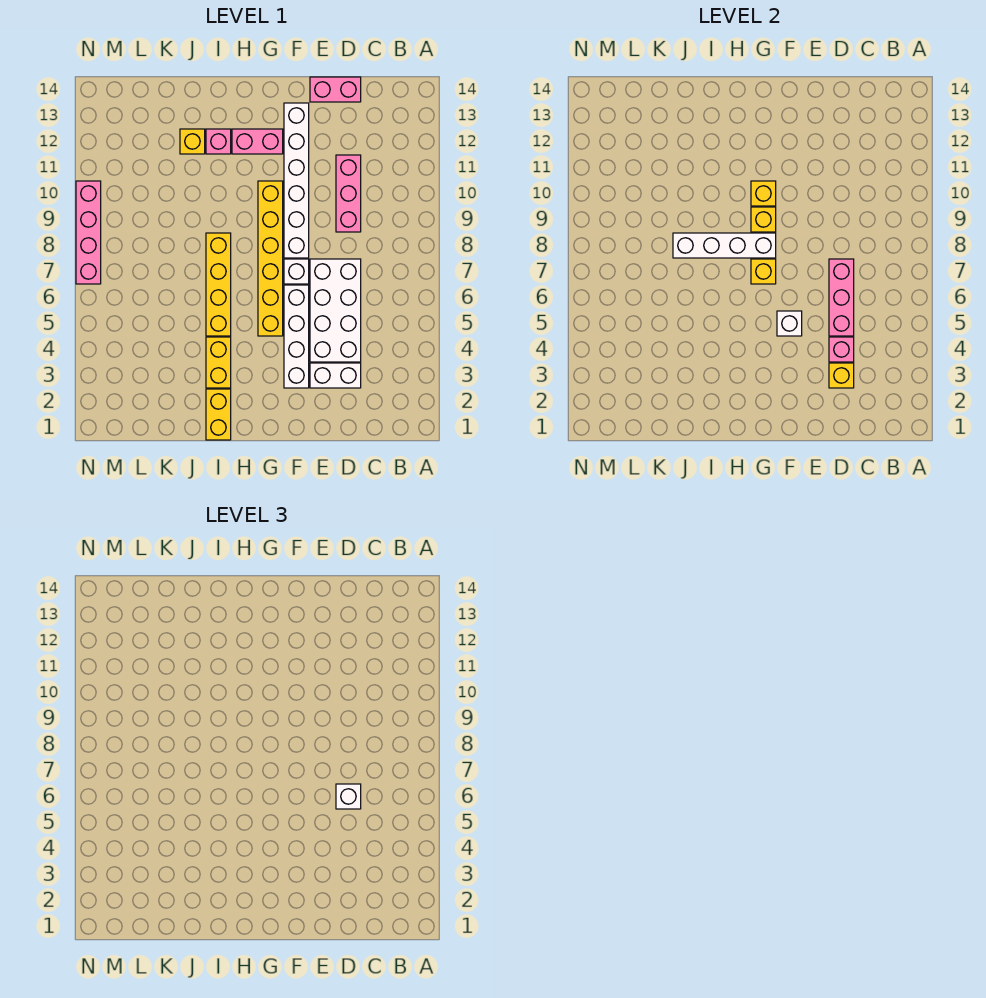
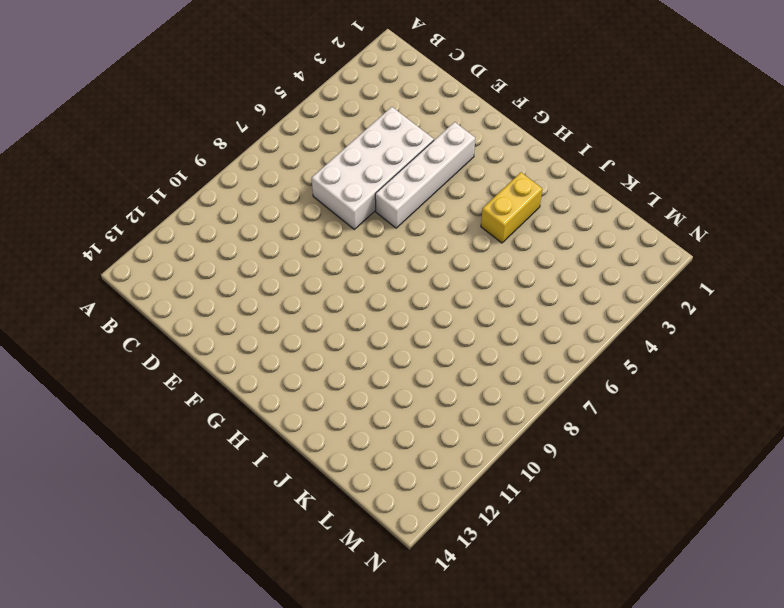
none -> white brick D3:E3 level 1
none -> pink brick D9:D11 level 1
none -> pink brick D14:E14 level 1

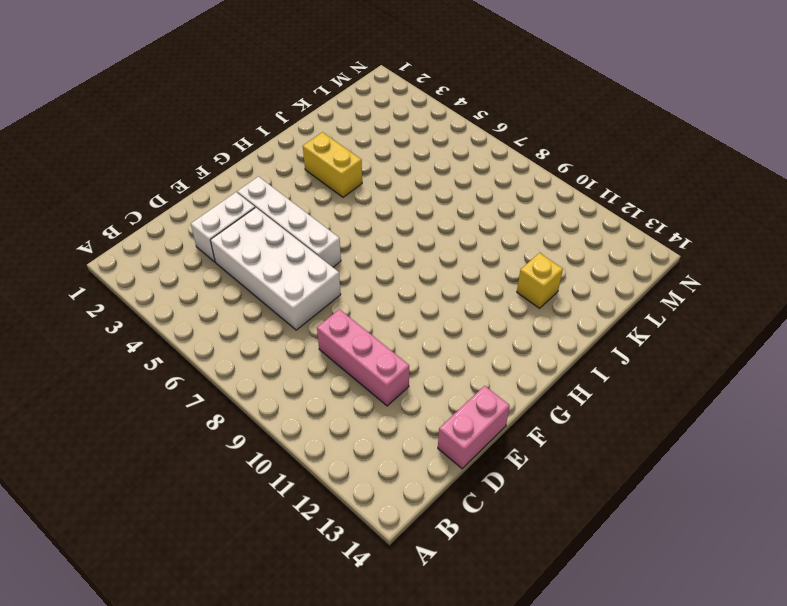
none -> white brick F7 level 1
none -> white brick F8:F13 level 1
none -> yellow brick G5:G10 level 1

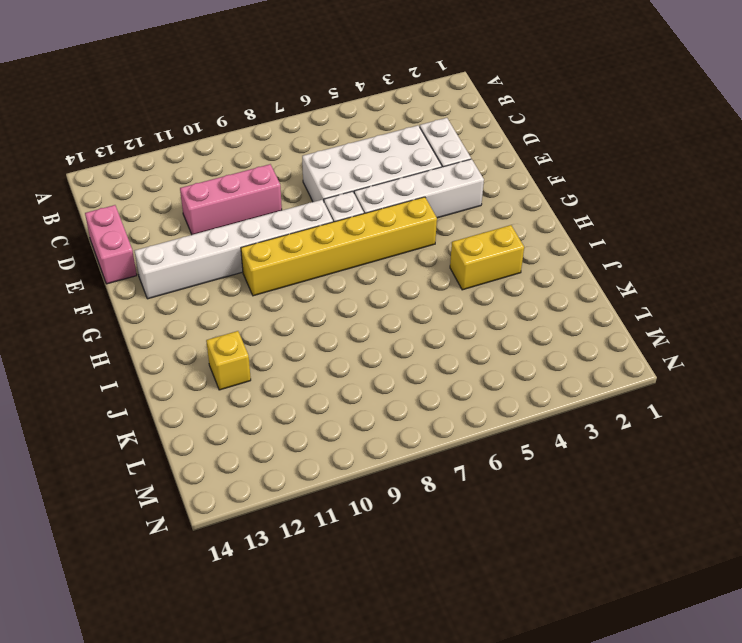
none -> pink brick G12:H12 level 1
none -> yellow brick I1:I2 level 1
none -> yellow brick I5:I8 level 1

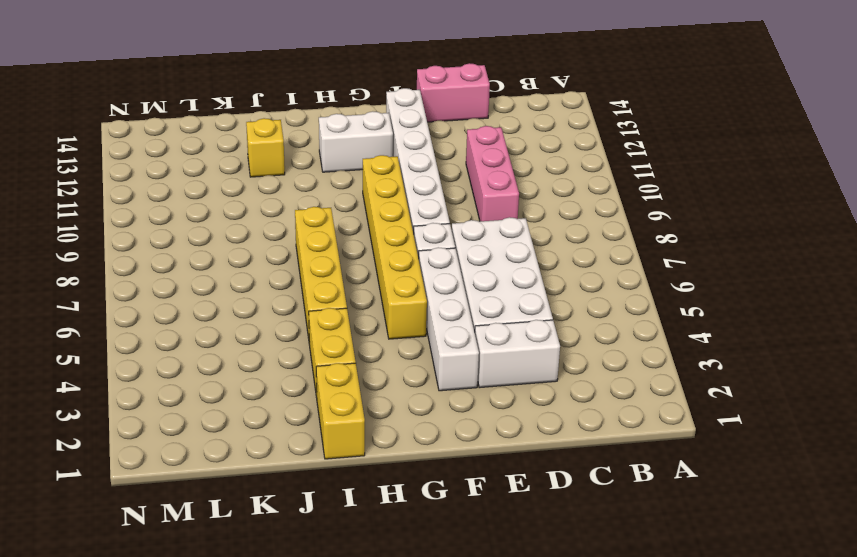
white brick G12:H12 level 1 -> pink brick G12:H12 level 1
none -> pink brick I12 level 1
none -> pink brick N7:N10 level 1
none -> yellow brick D3 level 2

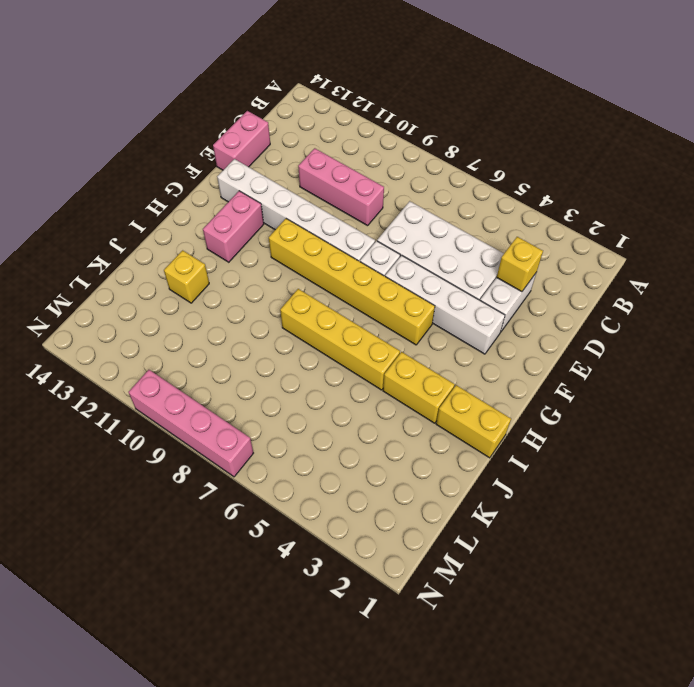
none -> pink brick I12 level 1
none -> pink brick D4 level 2
none -> pink brick D5:D7 level 2

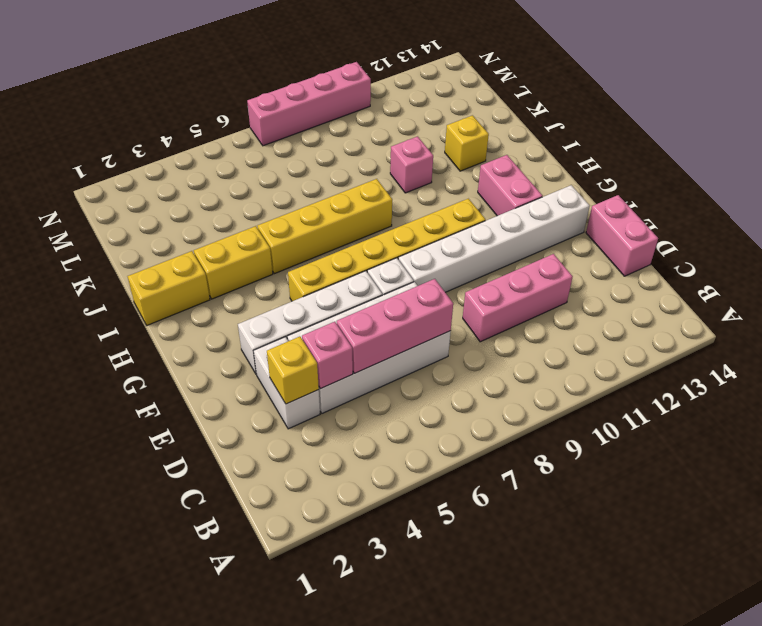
pink brick J10 level 1 -> pink brick I12 level 1
none -> white brick F5 level 2
none -> yellow brick G7 level 2
none -> white brick G8:J8 level 2

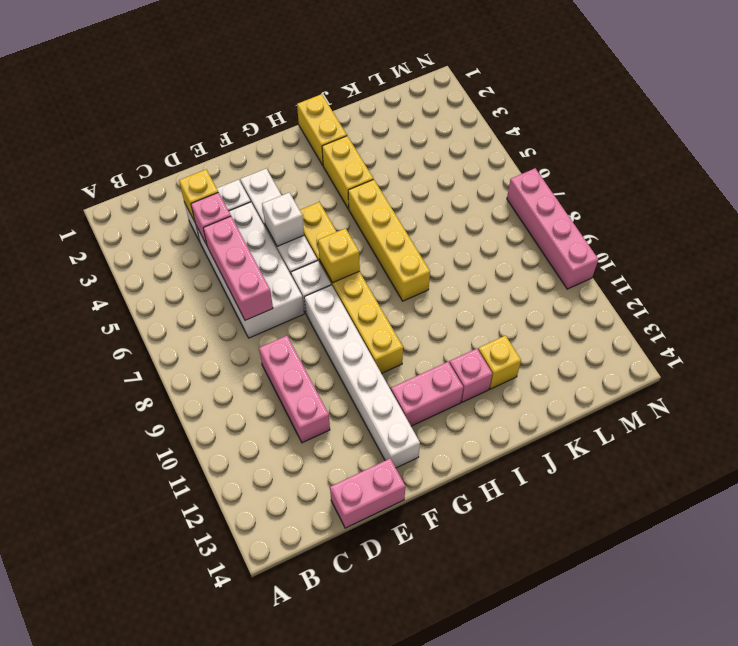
none -> white brick G8:J8 level 2
none -> yellow brick G9 level 2
none -> yellow brick G10 level 2

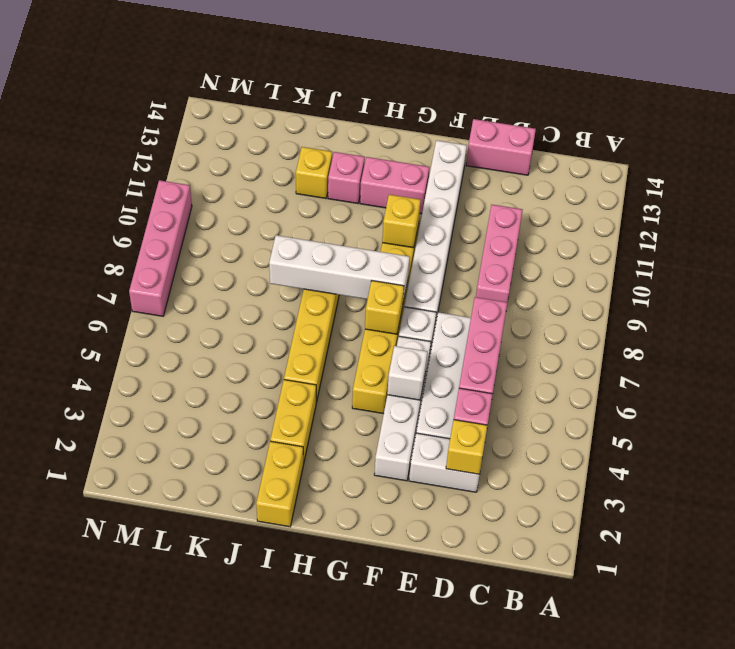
none -> yellow brick G9 level 2
none -> white brick D6 level 3

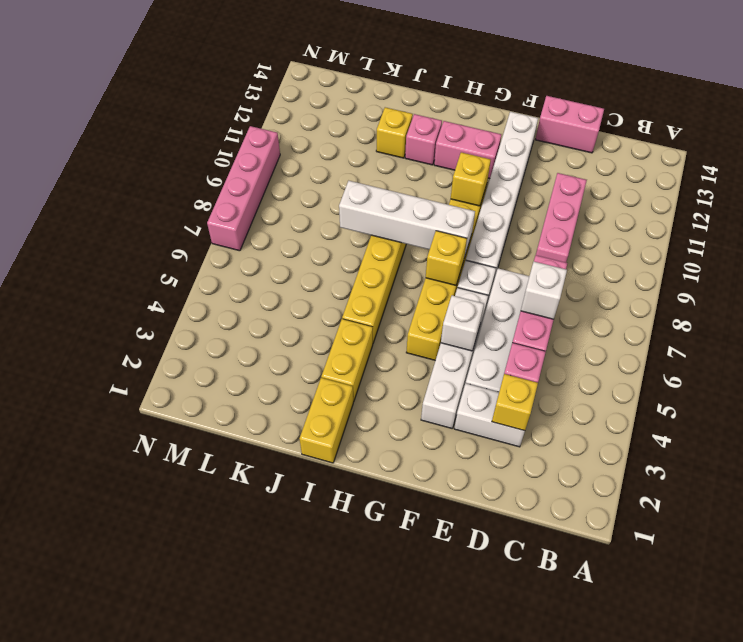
none -> yellow brick G9 level 2

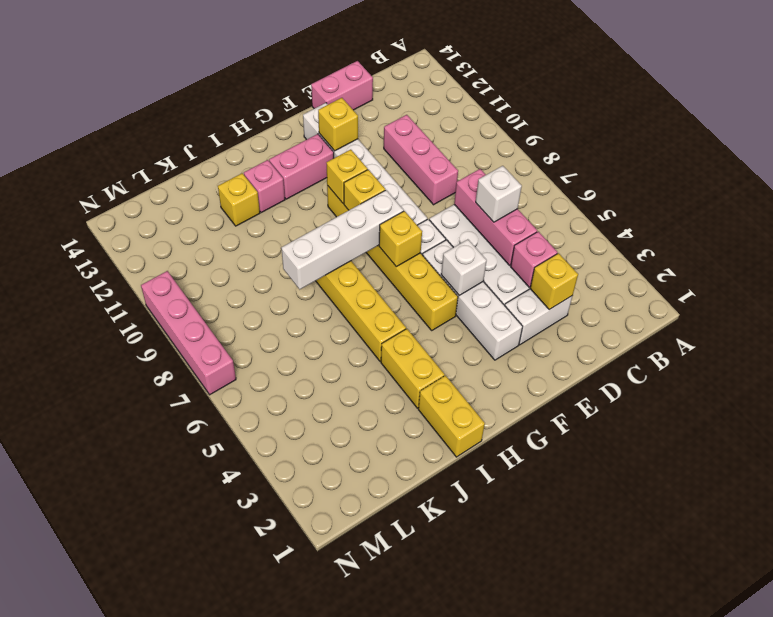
yellow brick F12 level 2 -> none

